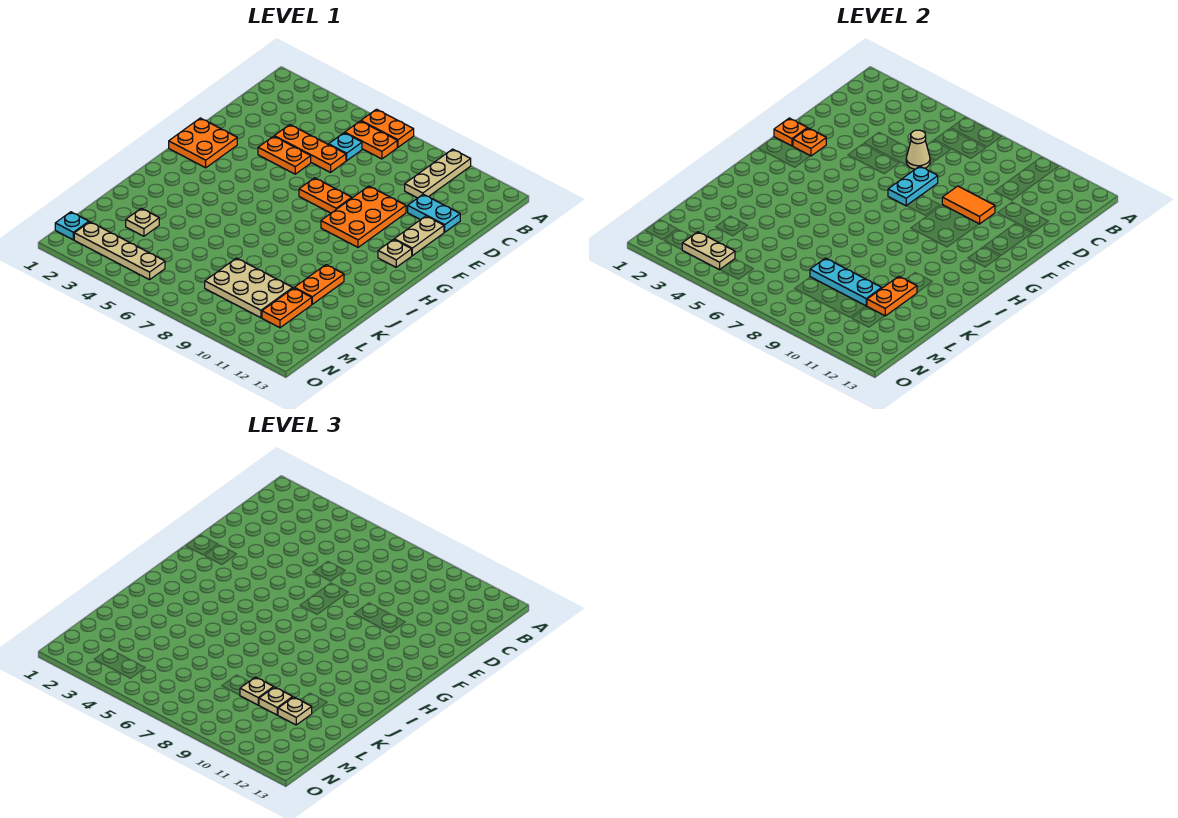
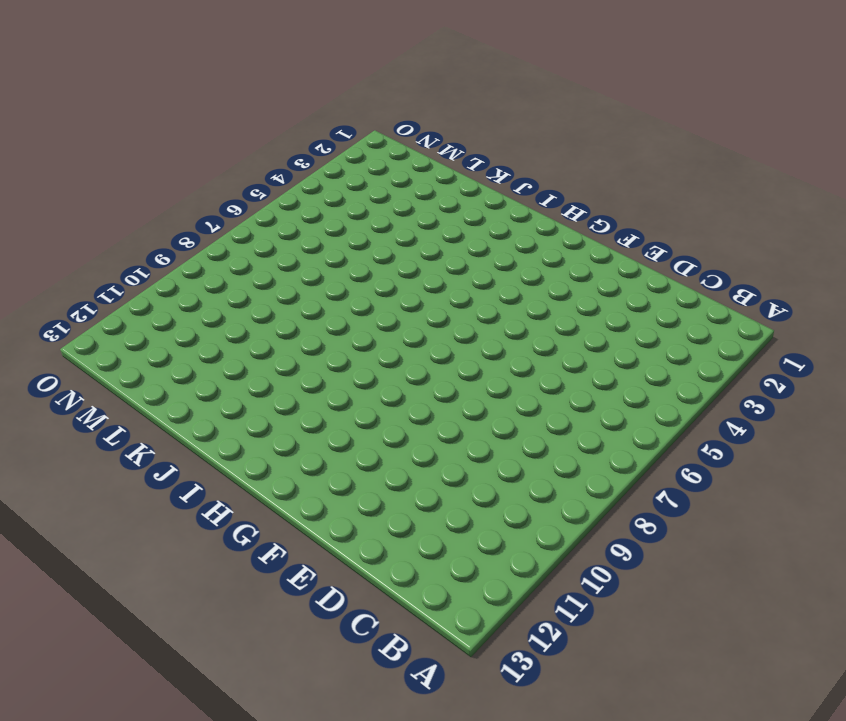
none -> orange plate A6:A7 level 1
none -> tan plate A10:C10 level 1
none -> orange plate B6:B7 level 1

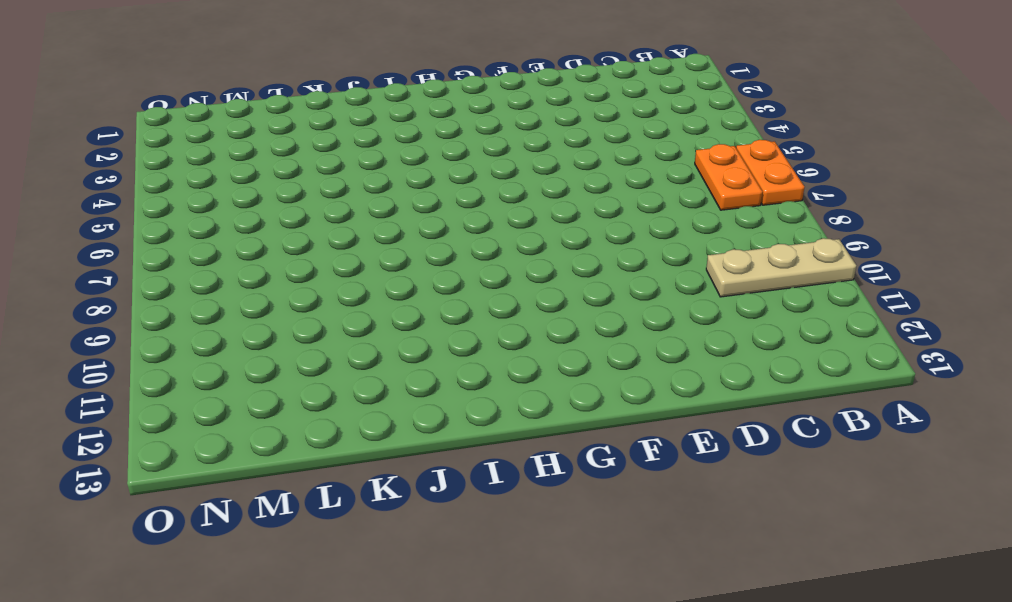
none -> cyan plate C6 level 1
none -> orange plate D4:D6 level 1
none -> cyan plate D11:D12 level 1

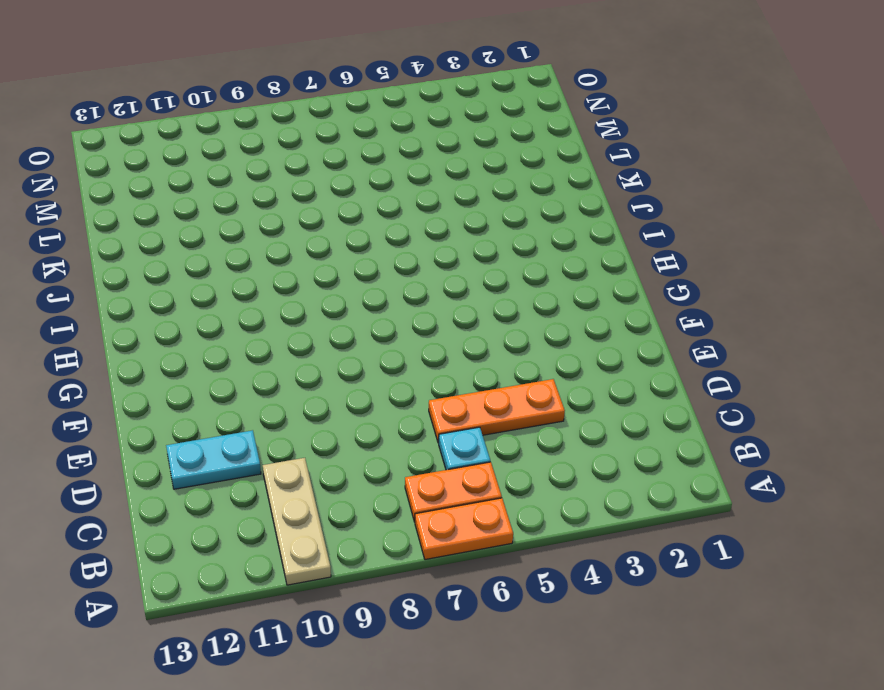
none -> orange plate E4:E5 level 1
none -> orange plate E9:G10 level 1
none -> tan plate E12:F12 level 1

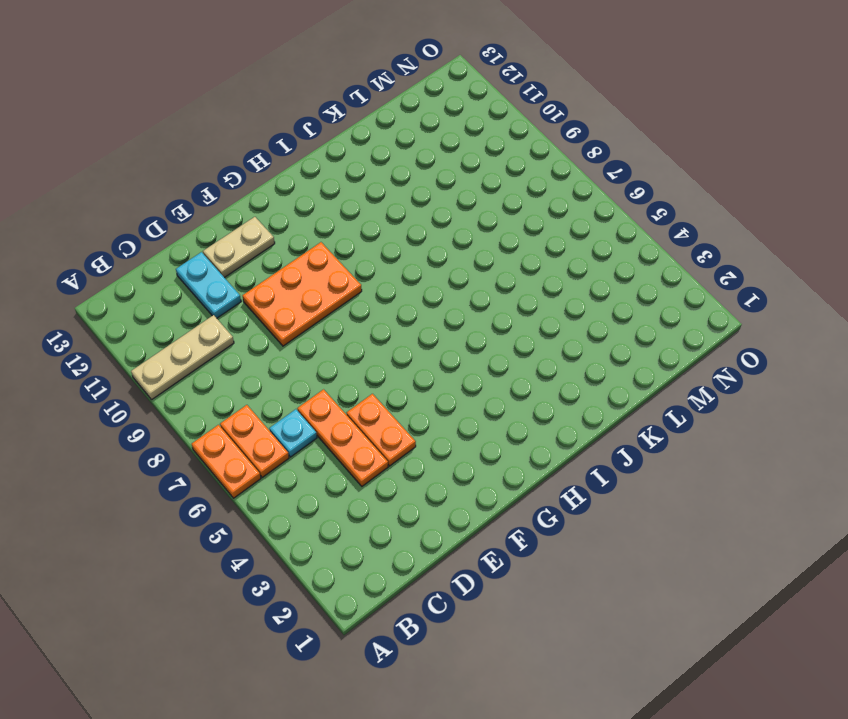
none -> orange plate F1:G2 level 1
none -> orange plate F7:F8 level 1
none -> tan plate G12 level 1

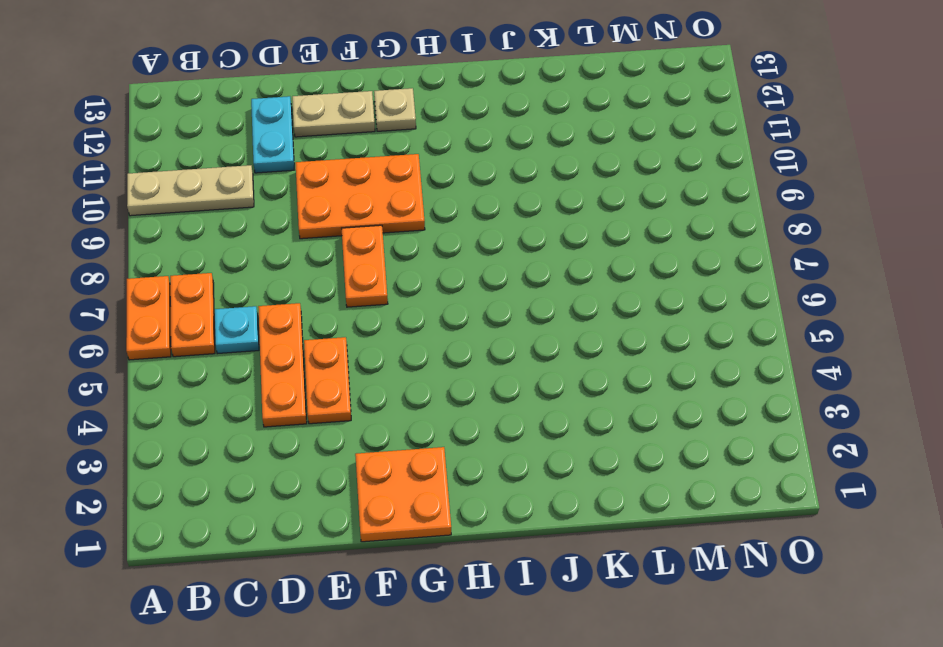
none -> orange plate J11:K11 level 1
none -> tan plate L3 level 1
none -> tan plate L8:M10 level 1

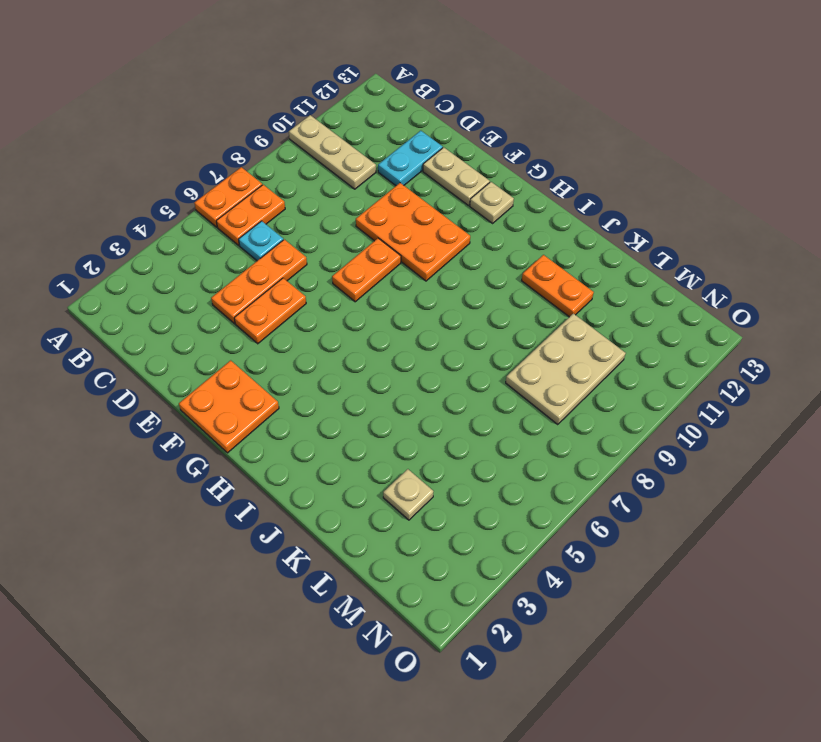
none -> orange plate L11:M11 level 1
none -> cyan plate N1 level 1
none -> tan plate N2:N5 level 1

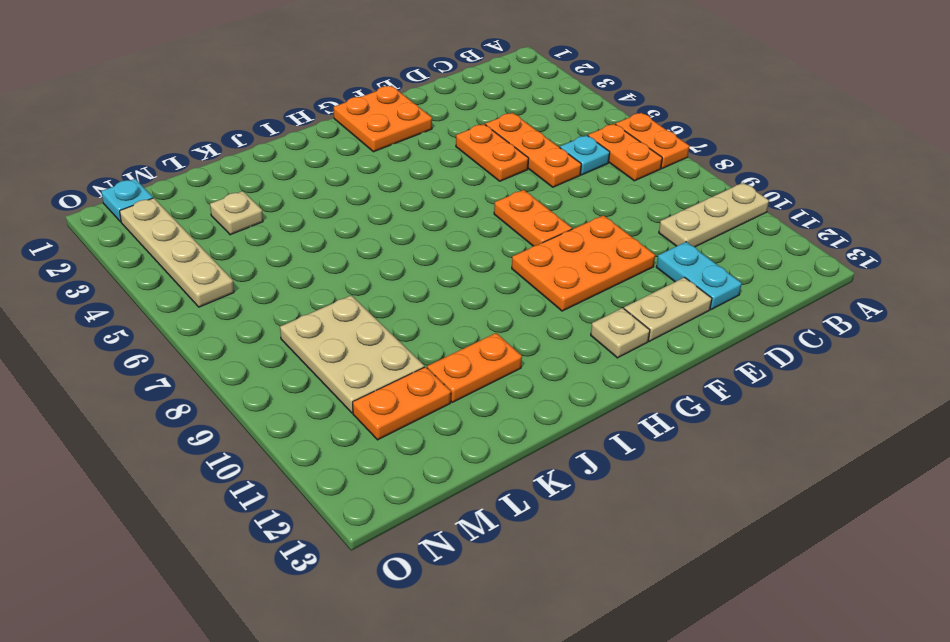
none -> tan cone D6 level 2
none -> cyan plate E7:F7 level 2
none -> orange tile E9:E10 level 2

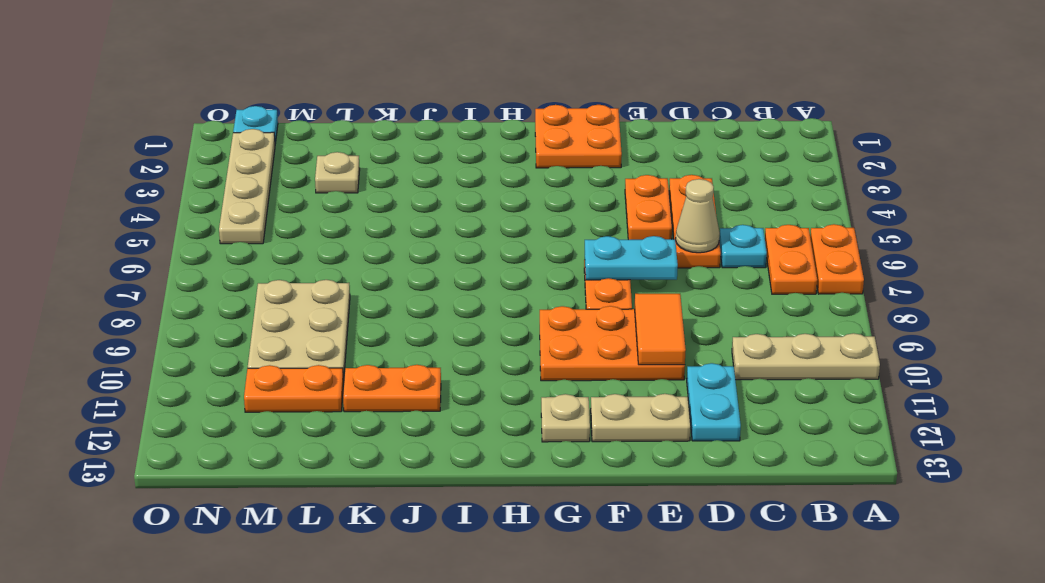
none -> orange plate F1 level 2
none -> orange plate F2 level 2
none -> orange plate K11:L11 level 2

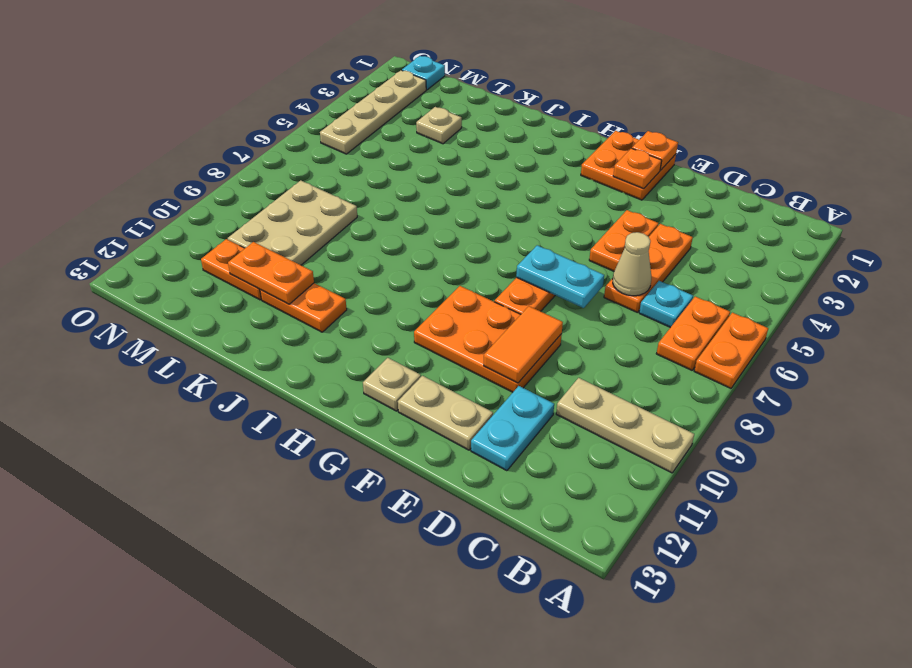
none -> cyan plate L8:L10 level 2
none -> tan plate N3:N4 level 2
none -> tan plate L9 level 3

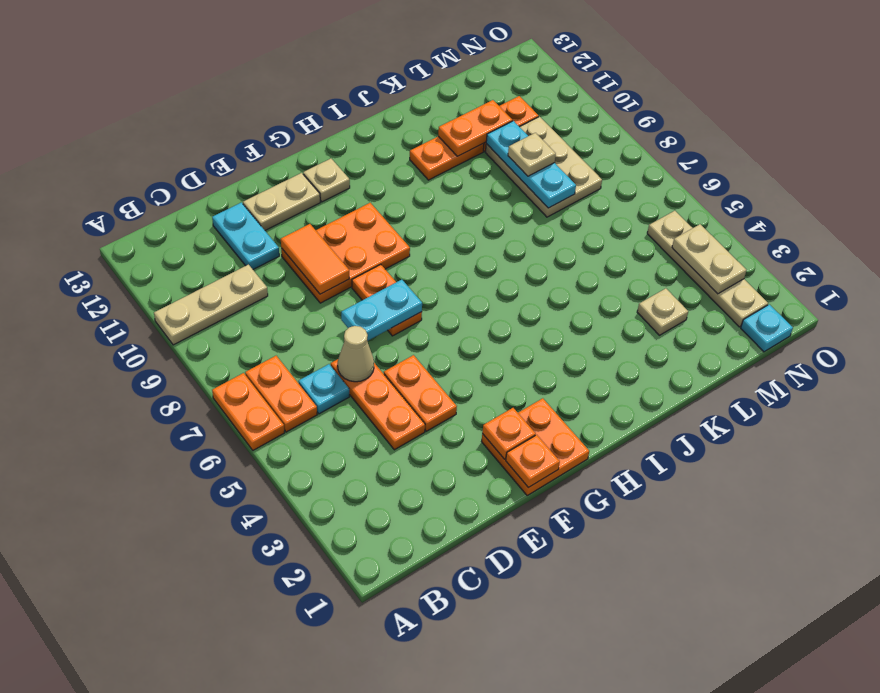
none -> tan plate L10 level 3
none -> tan plate L11 level 3

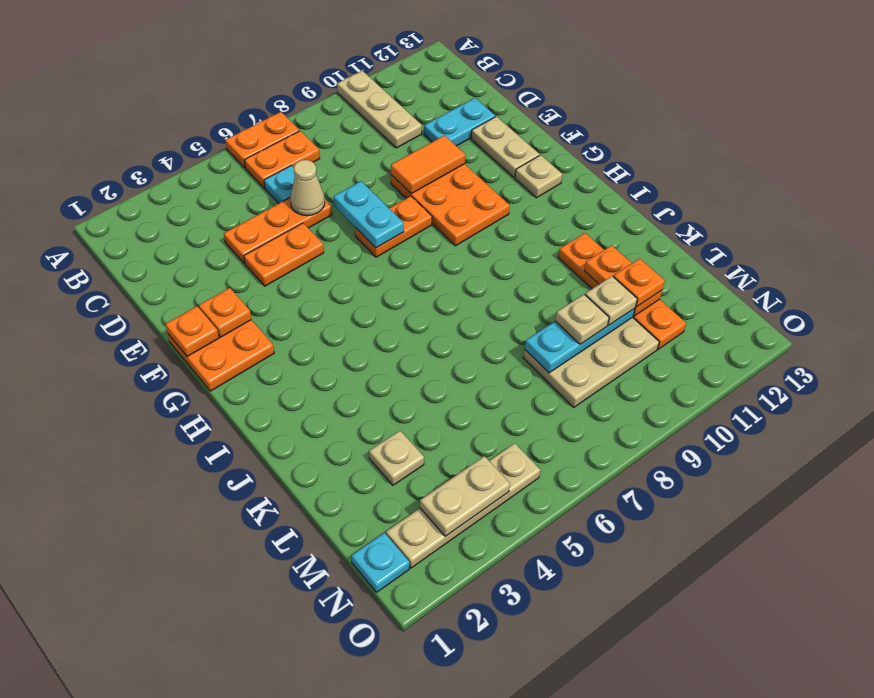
orange plate L11 level 3 -> tan plate L11 level 3

